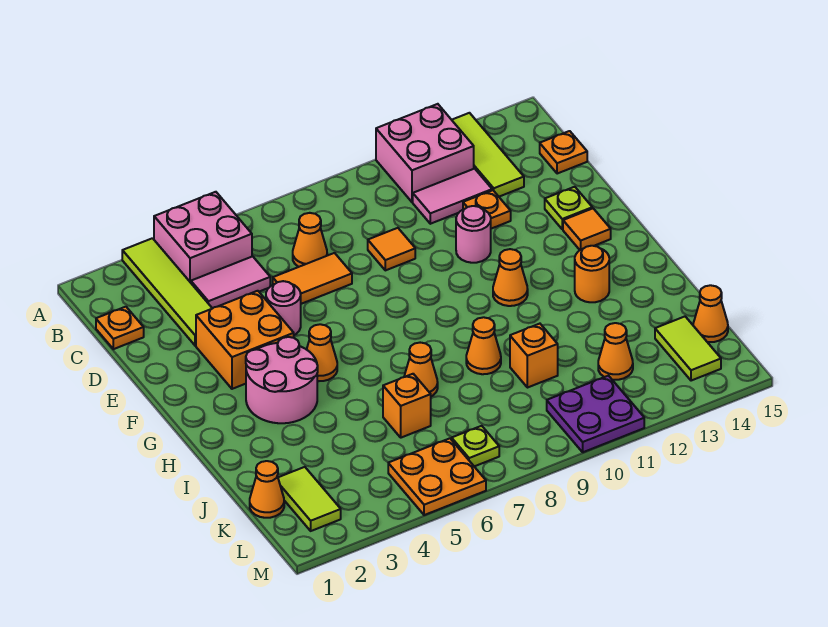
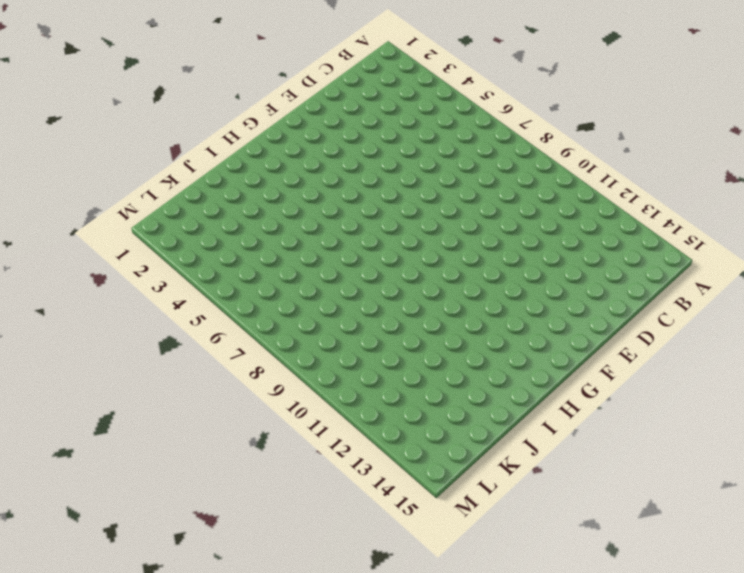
none -> lime tile A3:D3 level 1
none -> pink brick A4:B5 level 1
none -> pink brick A11:B12 level 1
none -> lime tile A13:C13 level 1

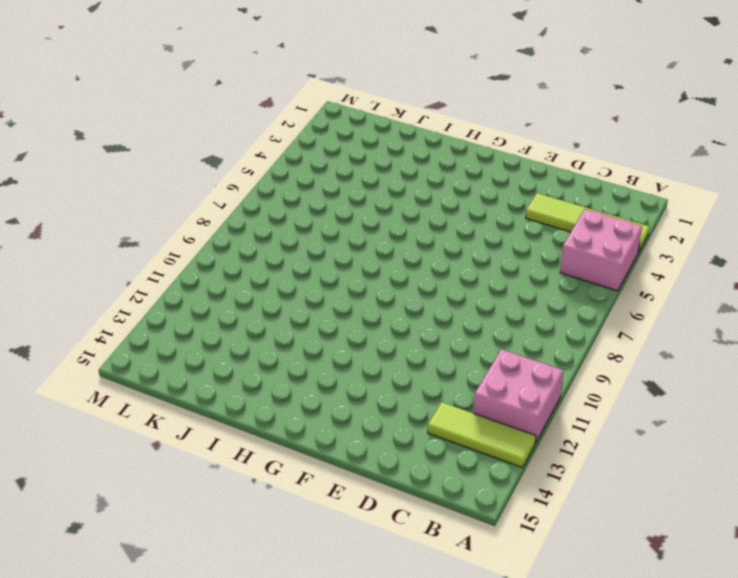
none -> orange plate C1 level 1
none -> pink tile C4:C5 level 1
none -> orange cone C7 level 1
none -> pink tile C11:C12 level 1

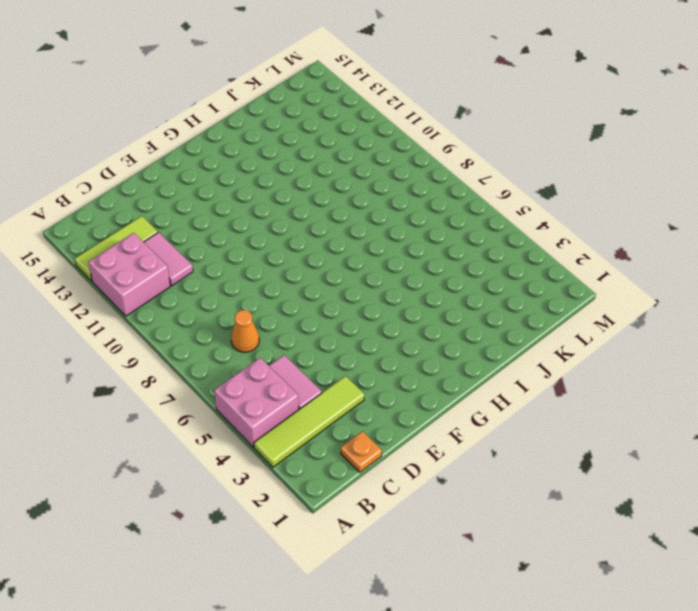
none -> orange plate C15 level 1
none -> orange tile D6:D7 level 1
none -> orange tile D9 level 1
none -> orange plate D12 level 1

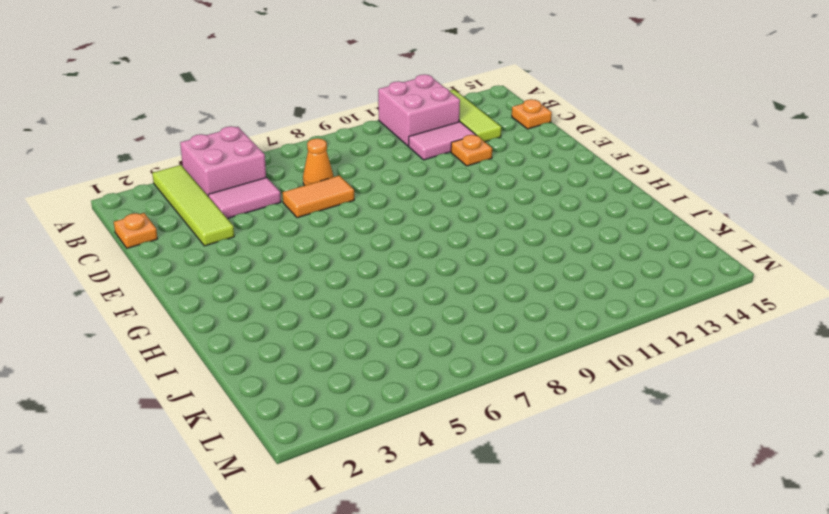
none -> orange tile D9 level 1
none -> orange brick E3:F4 level 1
none -> pink round brick E5 level 1
none -> pink round brick E11 level 1

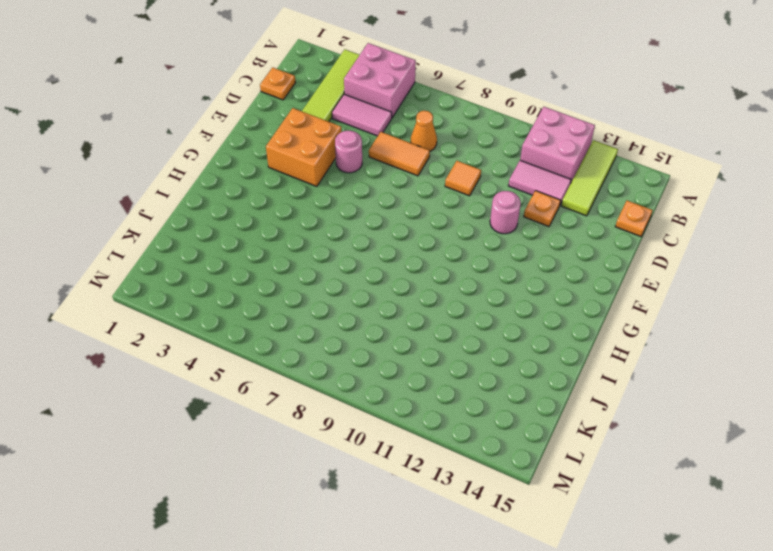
none -> lime plate E14 level 1
none -> orange tile F14 level 1
none -> pink round brick G3:H4 level 1
none -> orange cone G5 level 1

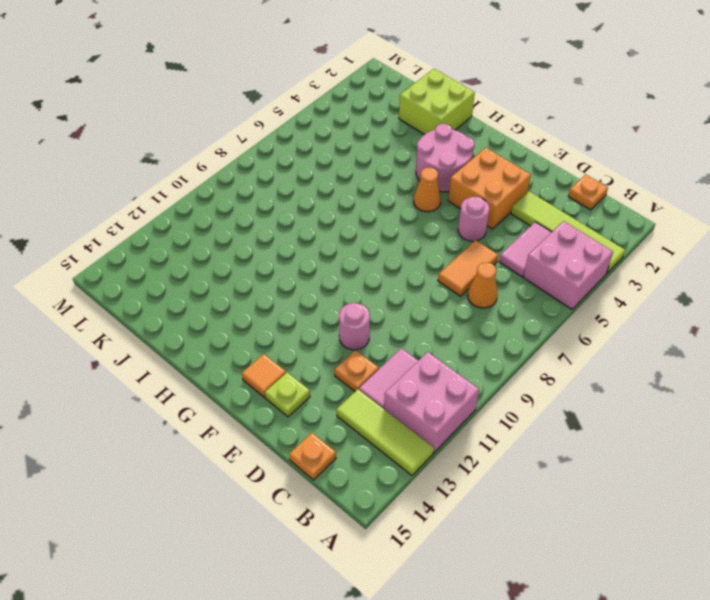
lime brick I1:J2 level 1 -> none
none -> orange tile D9 level 1
none -> orange cone G11 level 1
none -> orange round brick H13 level 1
none -> orange cone I7 level 1

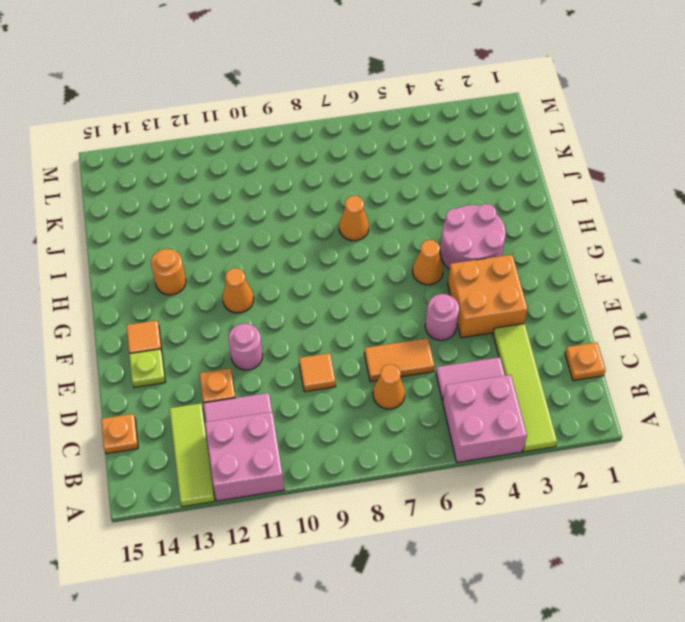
none -> orange cone I9 level 1
none -> orange brick J6 level 1
none -> orange brick J10 level 1
none -> orange cone K1 level 1

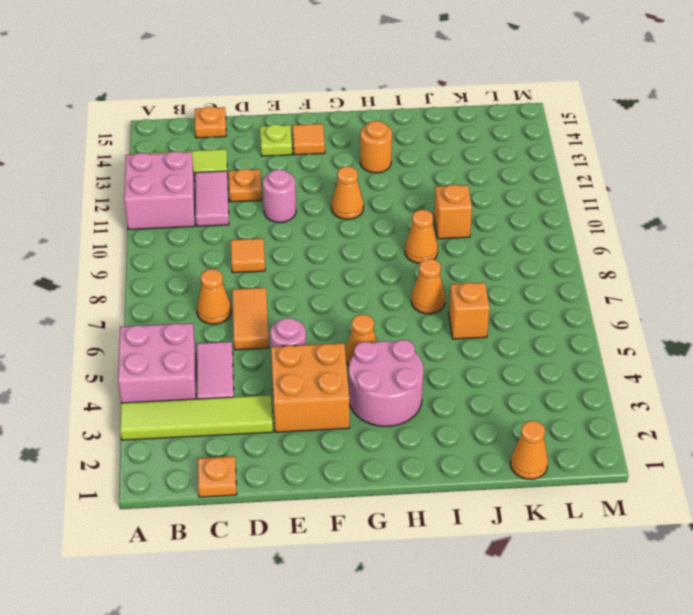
none -> lime tile K2:L2 level 1
none -> orange cone K12 level 1
none -> lime tile K14:L14 level 1
none -> orange cone K15 level 1

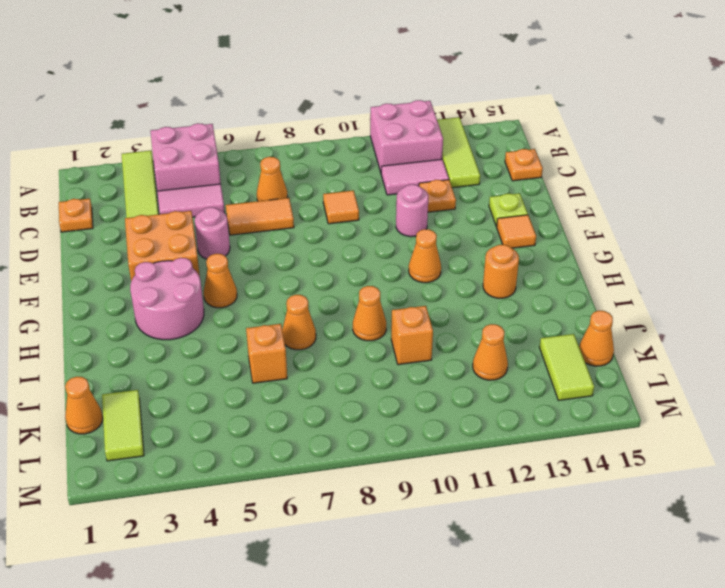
none -> orange plate L5:M6 level 1
none -> lime plate L7 level 1
none -> purple plate L10:M11 level 1

